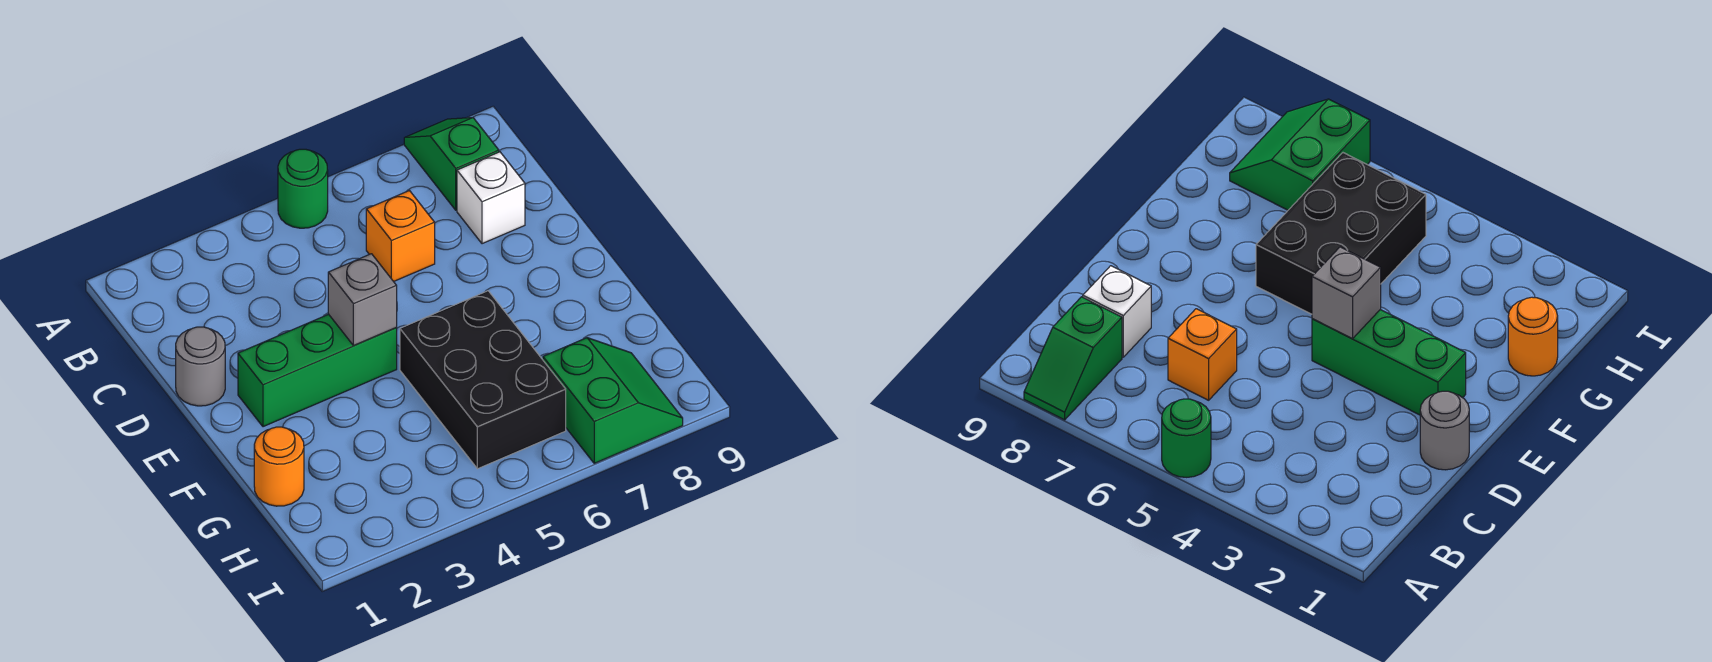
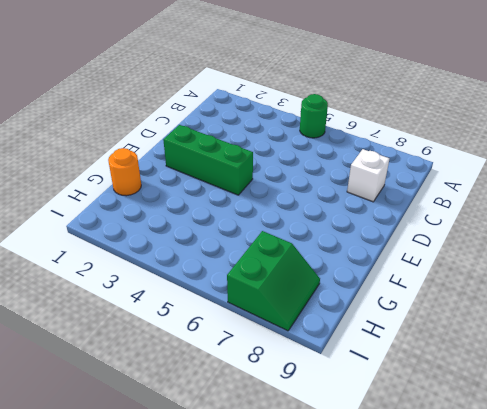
none -> green slope A8:B8 level 1 top B
none -> orange brick C6 level 1

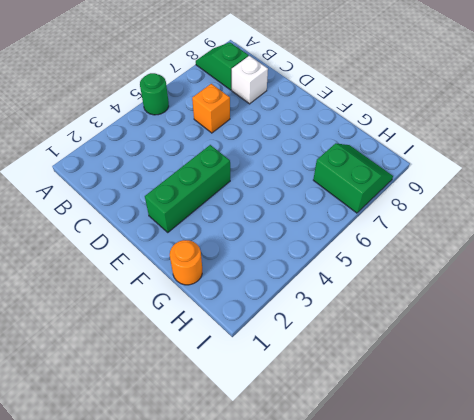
none -> grey round brick D1 level 1
none -> black brick F5:H6 level 1

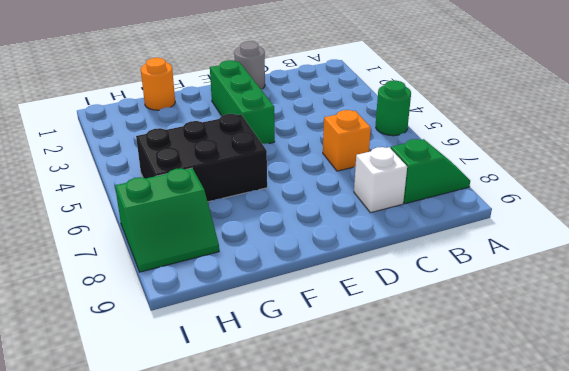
none -> grey brick E4 level 2

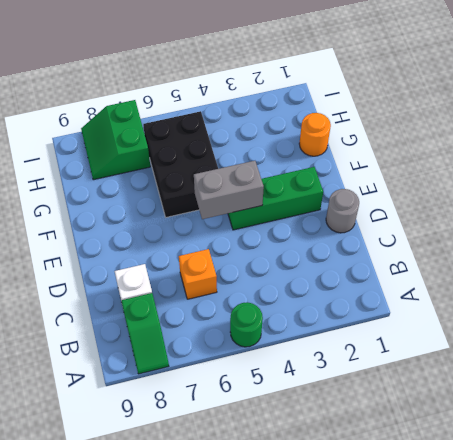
grey brick E4:E5 level 2 -> grey brick E4 level 2

